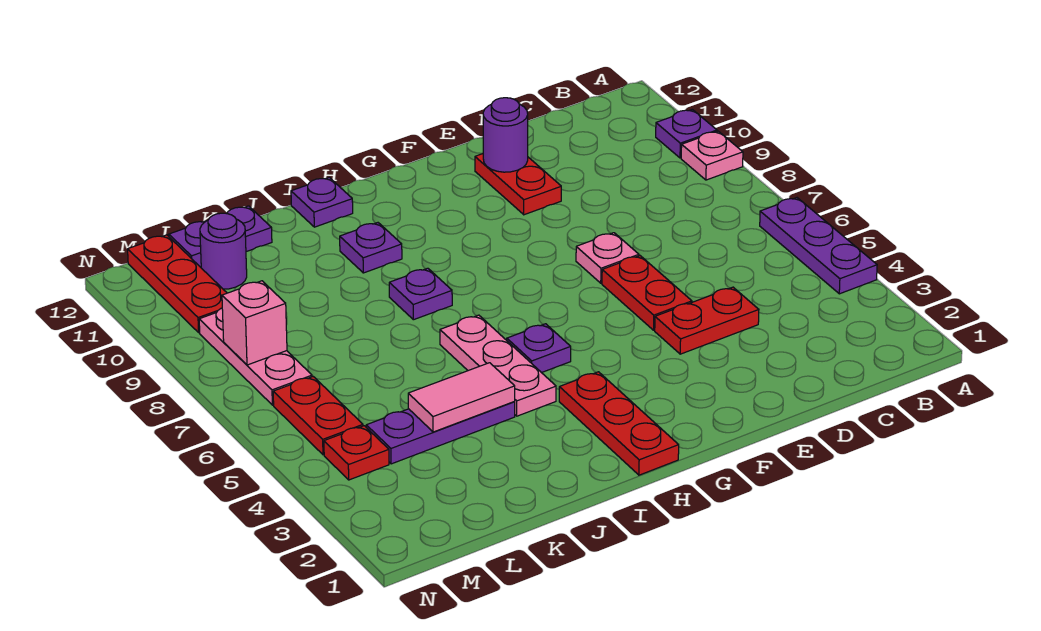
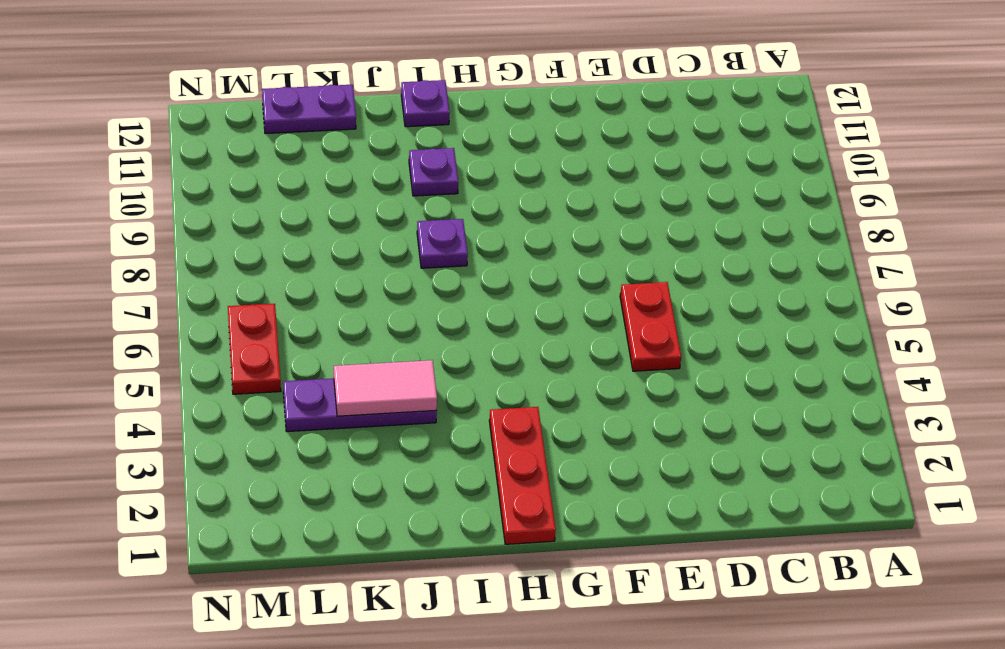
none -> purple plate A4:A6 level 1
none -> pink plate A9 level 1
none -> purple plate A10 level 1

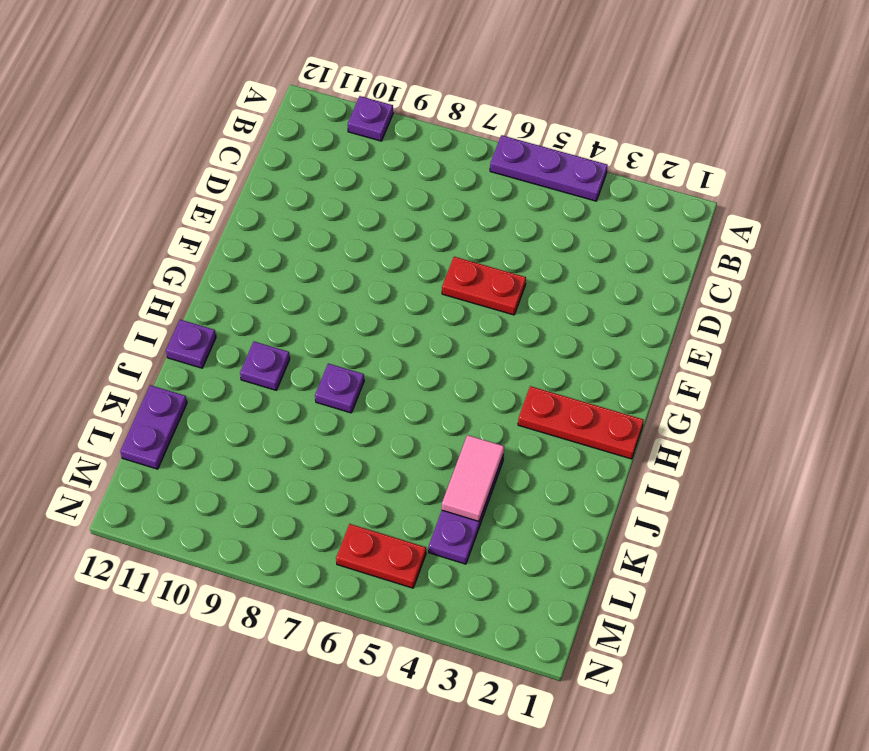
none -> pink plate A9 level 1
none -> red plate D4:E4 level 1
none -> pink plate E7 level 1

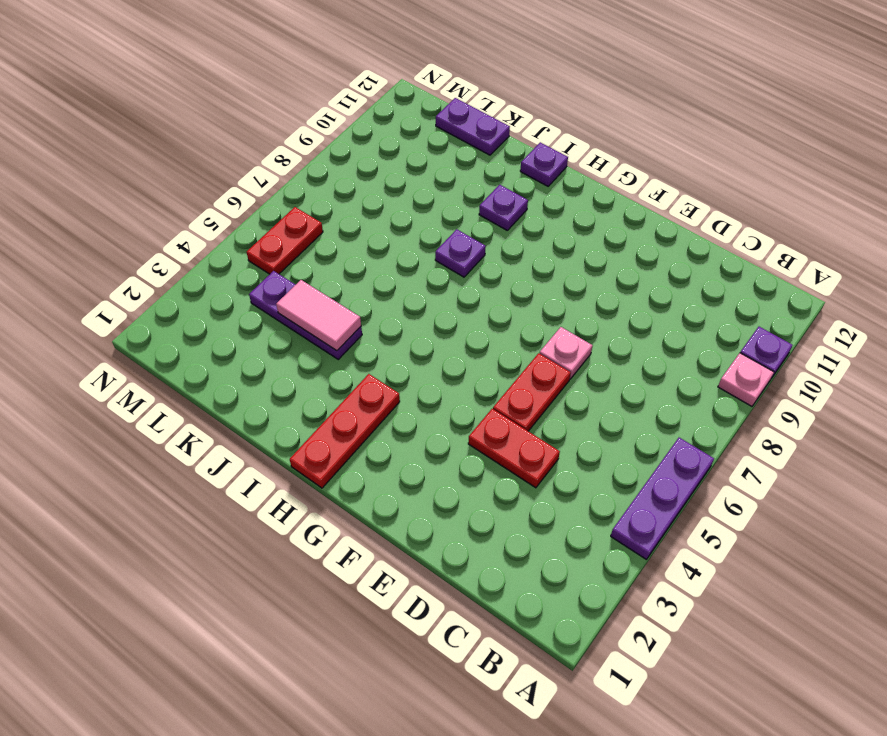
none -> red plate E10:E11 level 1
none -> purple plate H5 level 1
none -> pink plate I4:I6 level 1

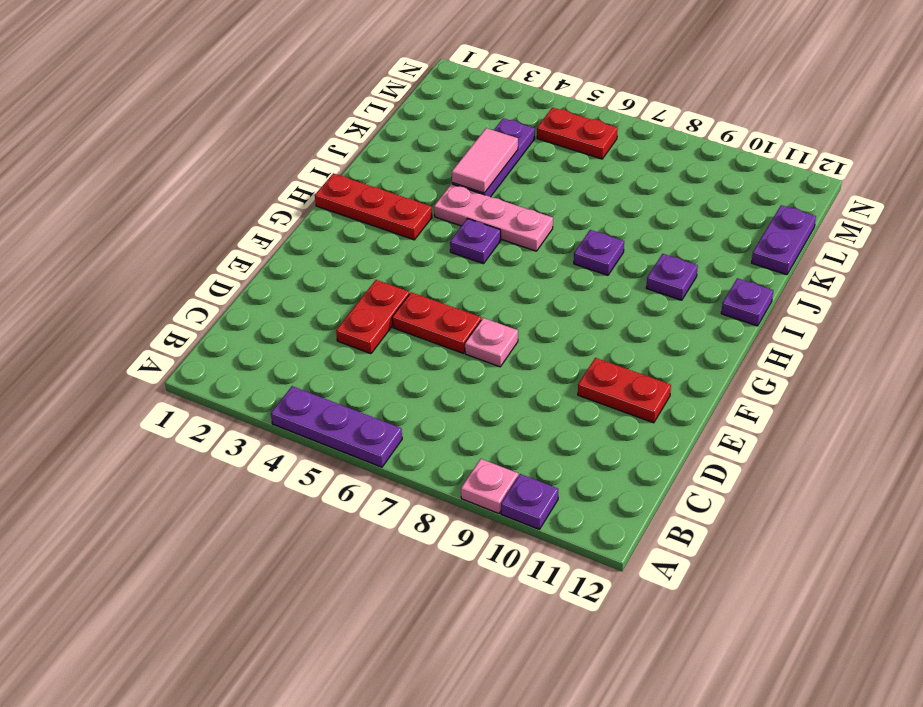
none -> purple round brick L11 level 1
none -> red plate M4 level 1
none -> pink plate M7:M9 level 1

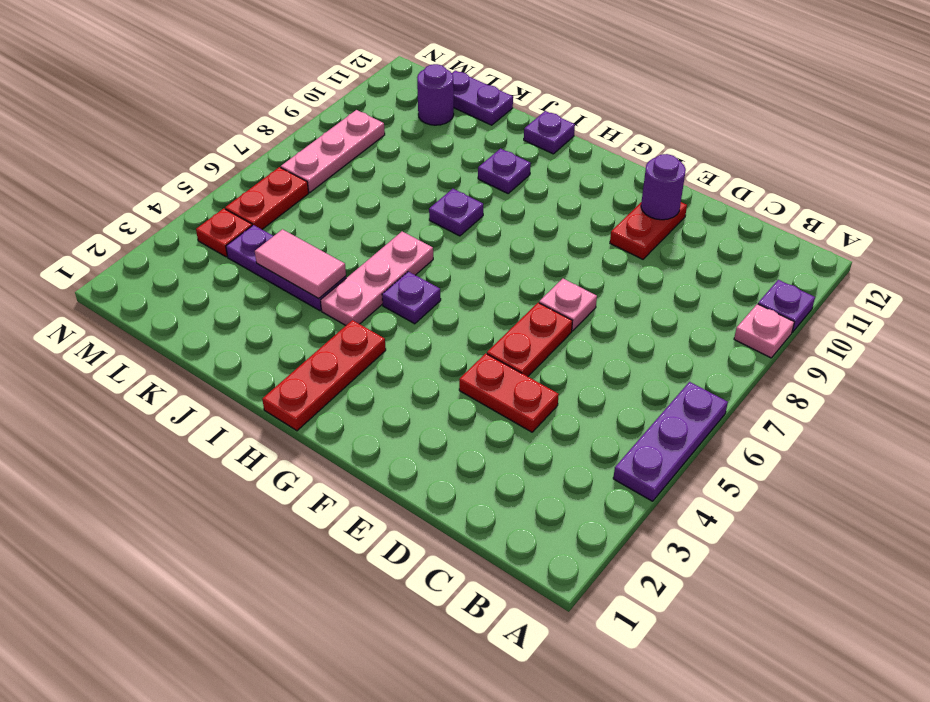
none -> red plate M10:M12 level 1
none -> pink brick M8 level 2

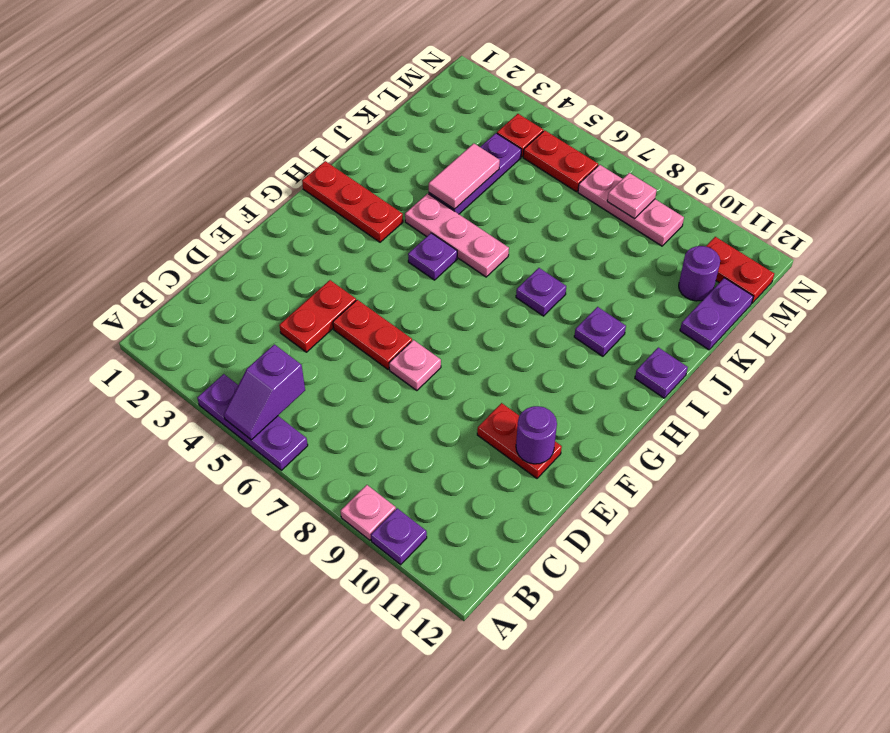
purple slope A5:B5 level 2 top B -> none
pink plate M8 level 2 -> pink brick M8 level 2
red plate M11:M12 level 1 -> red plate M10:M12 level 1

